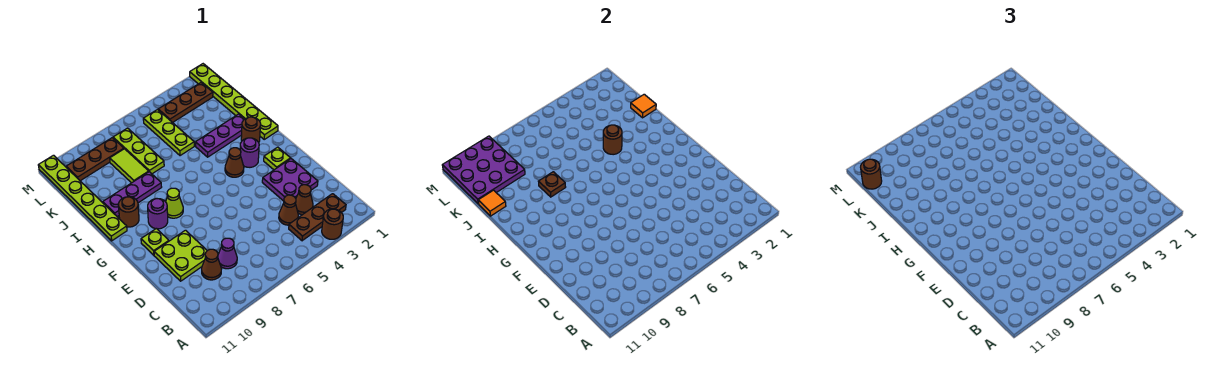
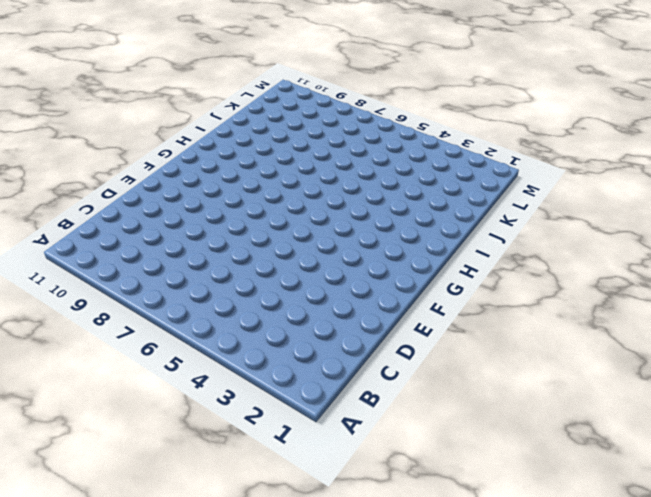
none -> brown round brick A3 level 1
none -> brown plate B2:B4 level 1
none -> brown cone C3 level 1
none -> brown cone C4 level 1

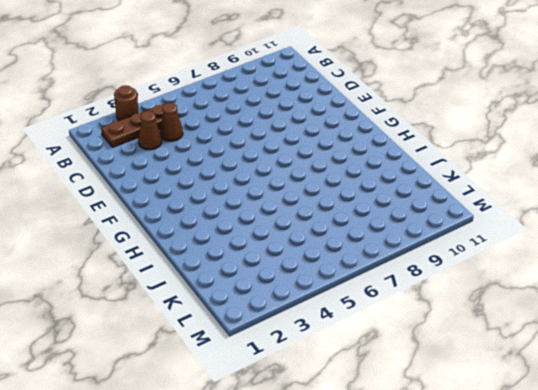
none -> purple cone C8 level 1
none -> brown cone C9 level 1
none -> purple plate D2:E3 level 1
none -> lime plate D9:E10 level 1

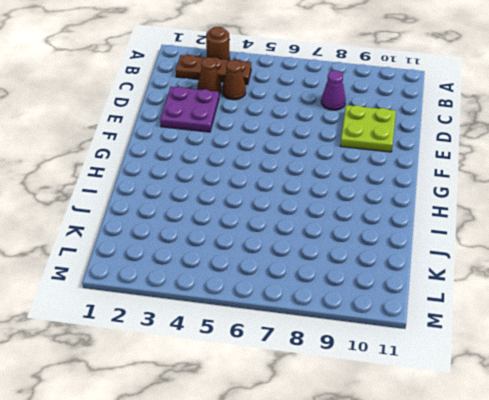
none -> brown cone C9 level 1
none -> lime plate F2 level 1
none -> lime plate F10 level 1
none -> purple round brick G3 level 1

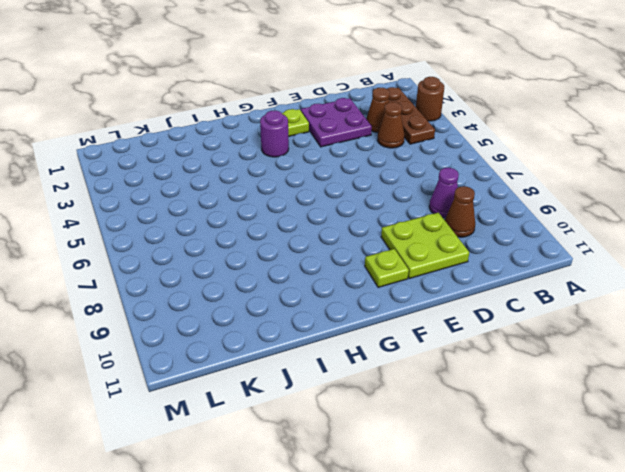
none -> brown cone G4 level 1
none -> lime cone G8 level 1
none -> purple round brick G9 level 1
none -> lime plate H1:M1 level 1

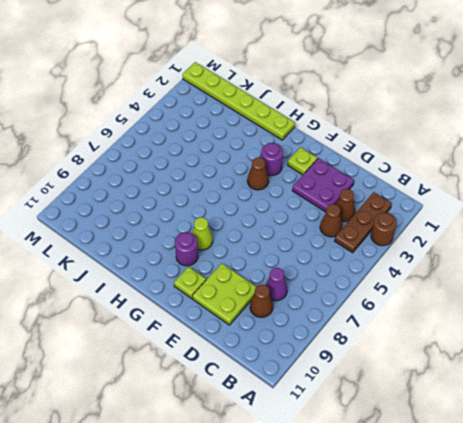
none -> brown round brick H2 level 1
none -> brown round brick H10 level 1
none -> lime plate H11:M11 level 1
none -> purple plate I2:I4 level 1

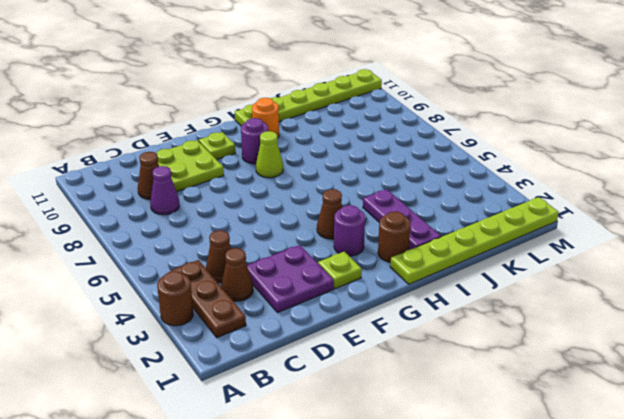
orange round brick H10 level 1 -> brown round brick H10 level 1
none -> purple plate I8:I10 level 1
none -> lime plate J5:L5 level 1
none -> lime plate J7:L7 level 1
none -> lime tile J8:K8 level 1

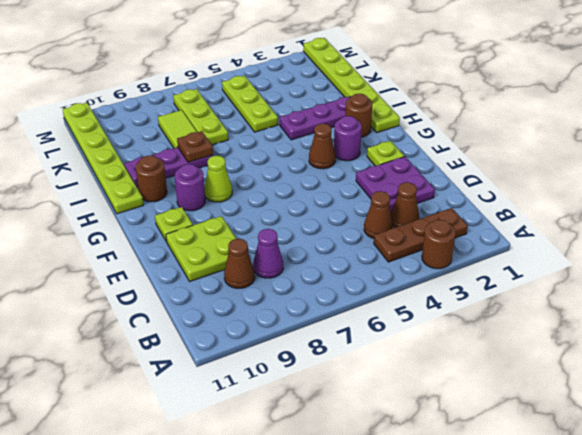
none -> brown plate L2:L4 level 1
none -> brown plate L8:L10 level 1
none -> brown round brick I4 level 2
none -> orange tile J1 level 2

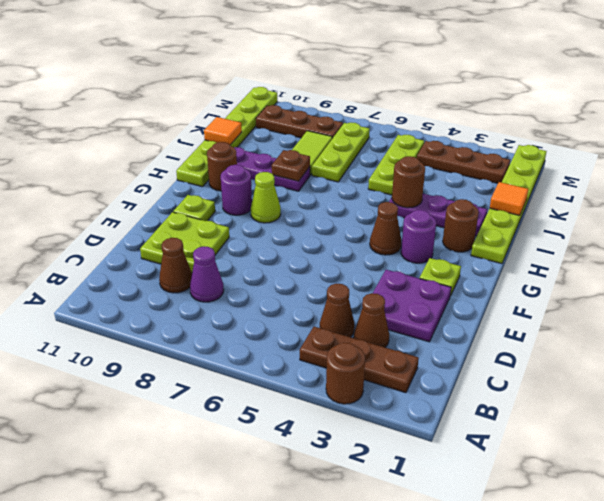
none -> purple plate K9:M11 level 2
none -> brown round brick L11 level 3

